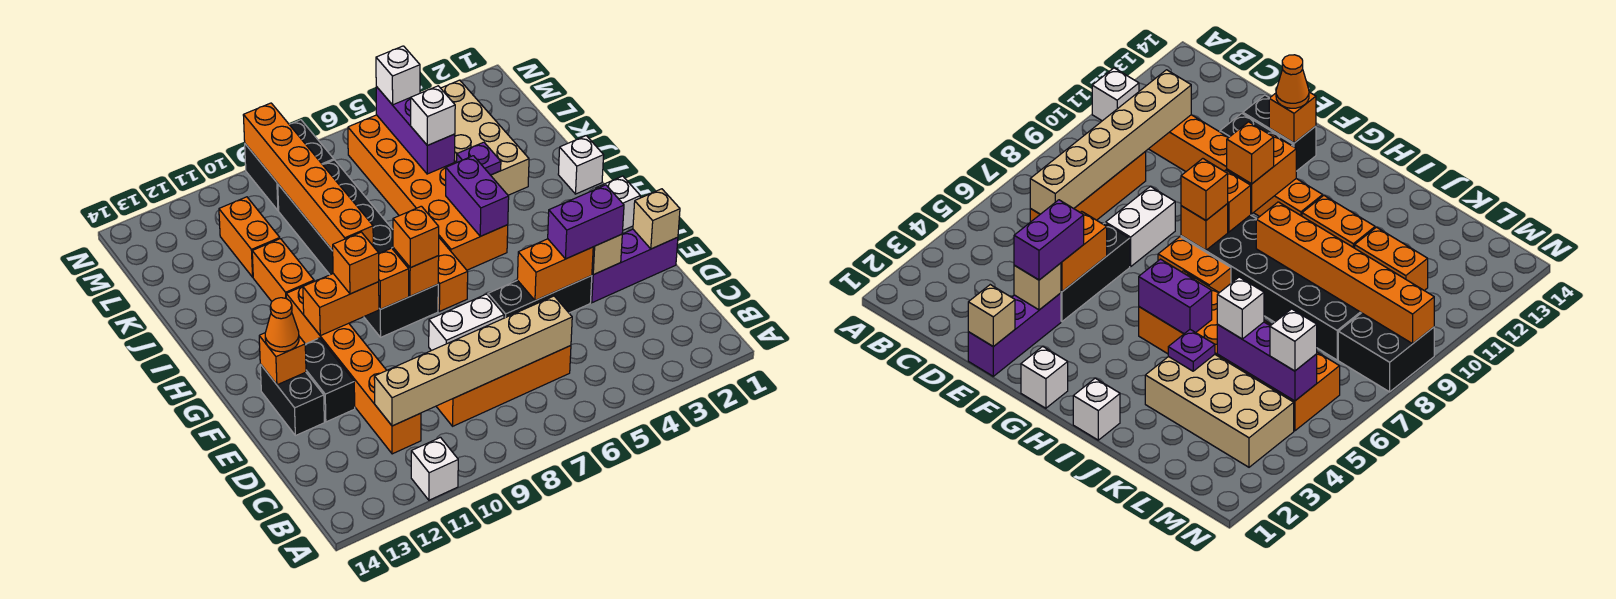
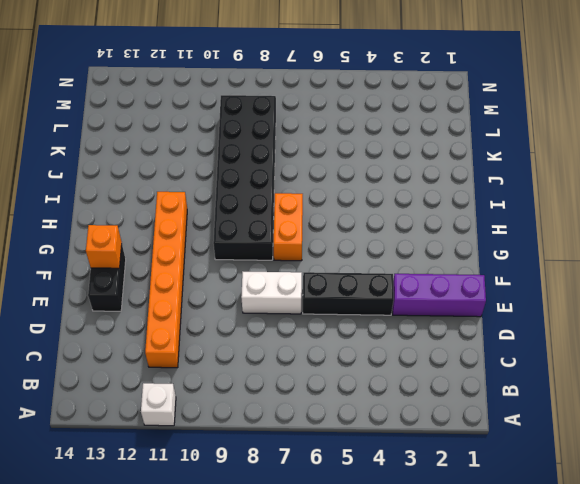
none -> orange brick C6:C9 level 1
none -> black brick E12:F12 level 1
none -> white brick G1 level 1
none -> orange brick H5:M6 level 1

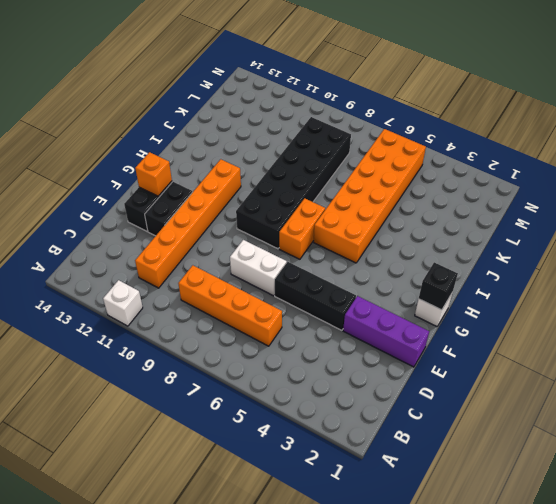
black brick G1 level 2 -> none
none -> white brick I1 level 1
none -> orange brick I11:J11 level 1
none -> tan brick J3:M4 level 1
none -> orange brick K11:L11 level 1

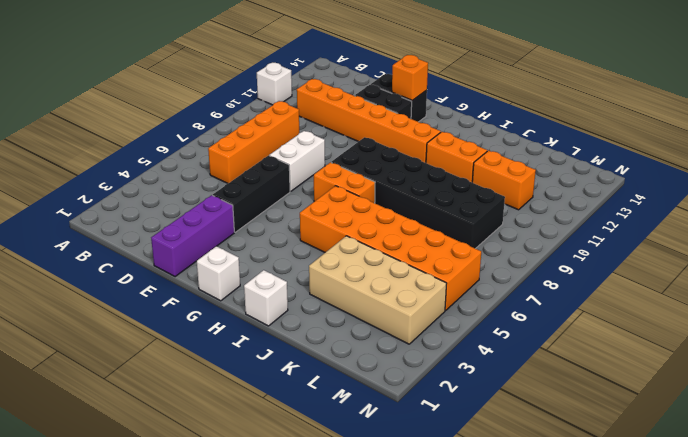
none -> black brick M8:N9 level 1
none -> tan brick C6:C11 level 2
none -> tan brick E1 level 2
none -> tan brick E3 level 2

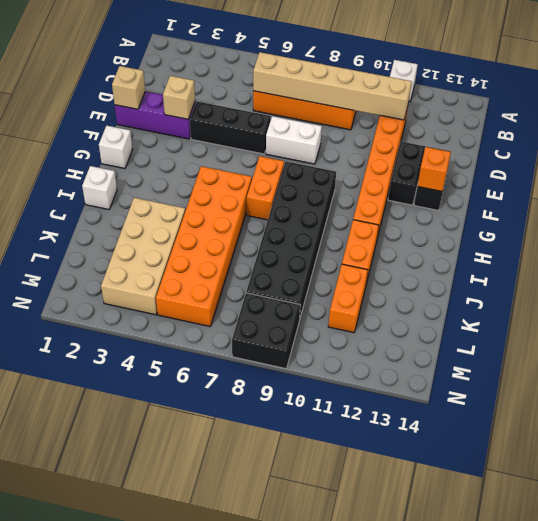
none -> orange brick E4:E5 level 2
none -> orange brick G8 level 2
none -> orange brick G9 level 2
none -> orange brick G10:G11 level 2

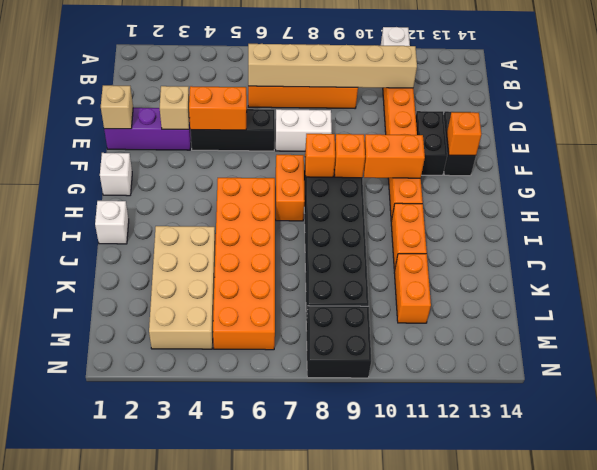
none -> purple brick H5:I5 level 2
none -> orange brick I9:N9 level 2
none -> purple plate J4 level 2
none -> purple brick K5:M5 level 2

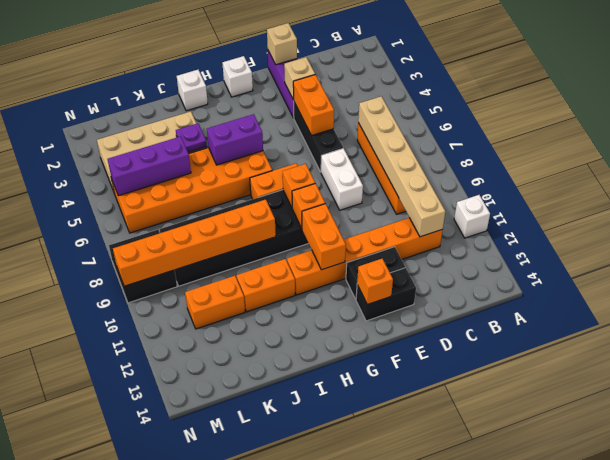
none -> purple brick E3:E4 level 3
none -> orange cone F13 level 3
none -> orange brick G8 level 3
none -> orange brick G10 level 3

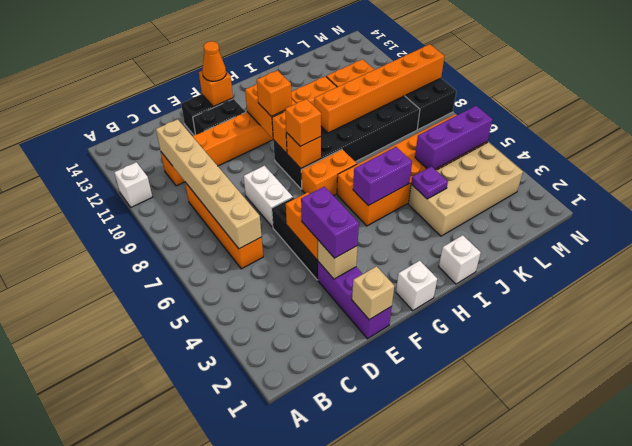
none -> white brick K5 level 3
none -> white brick M5 level 3

